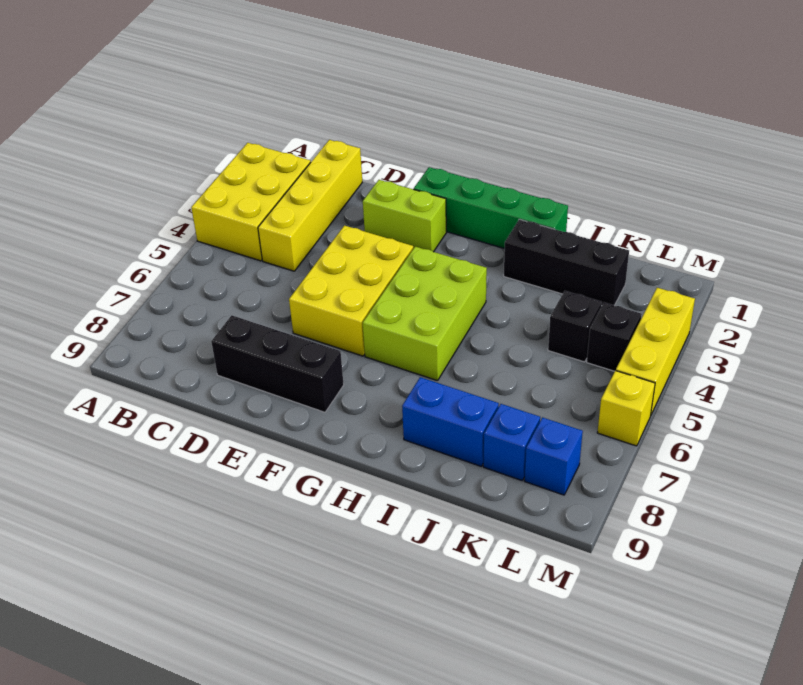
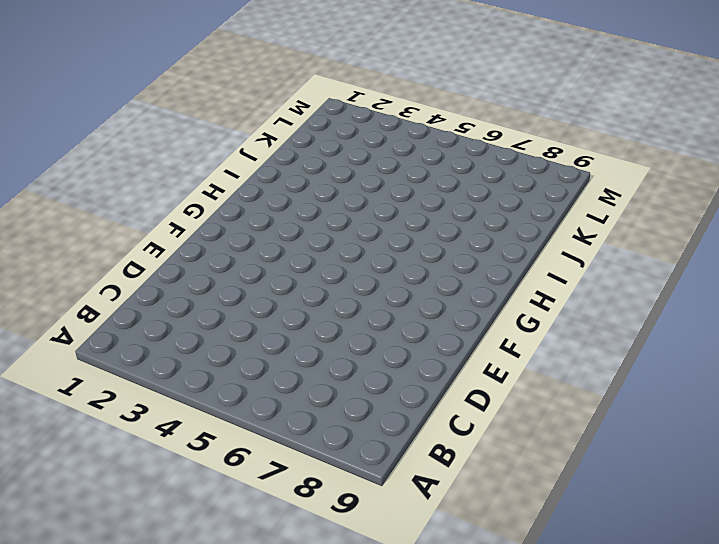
none -> yellow brick A2:B4 level 1
none -> yellow brick C1:C4 level 1
none -> black brick D8:F8 level 1

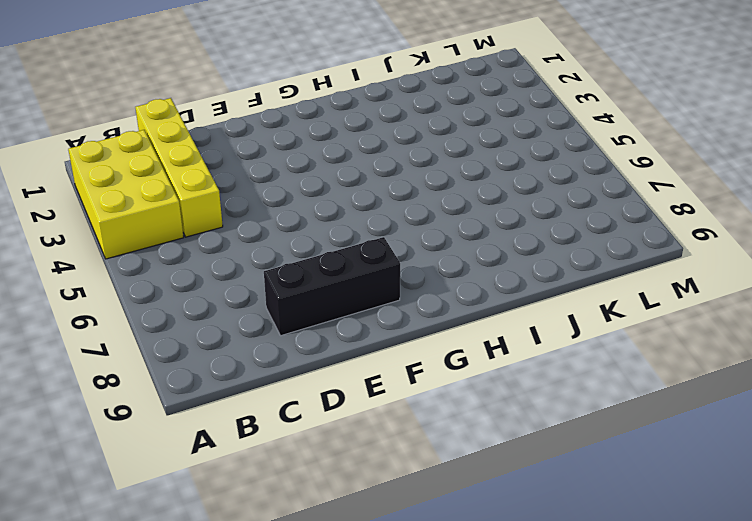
none -> lime brick E2:F2 level 1
none -> yellow brick E4:F6 level 1
none -> green brick F1:I1 level 1

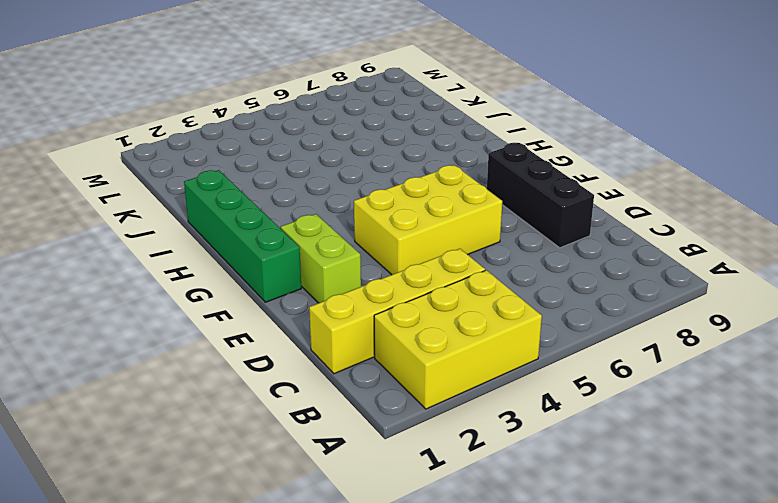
none -> lime brick G4:H6 level 1
none -> black brick I2:K2 level 1
none -> blue brick I8:J8 level 1

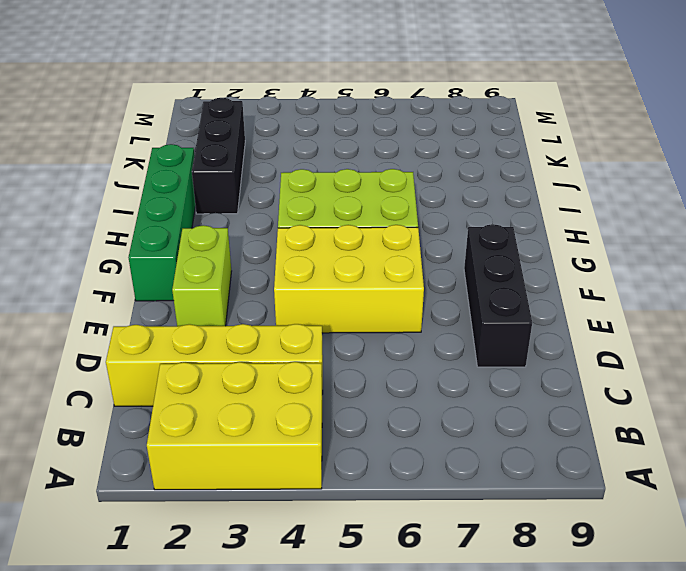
none -> blue brick I8:J8 level 1
none -> black brick K4 level 1
none -> blue brick K8 level 1

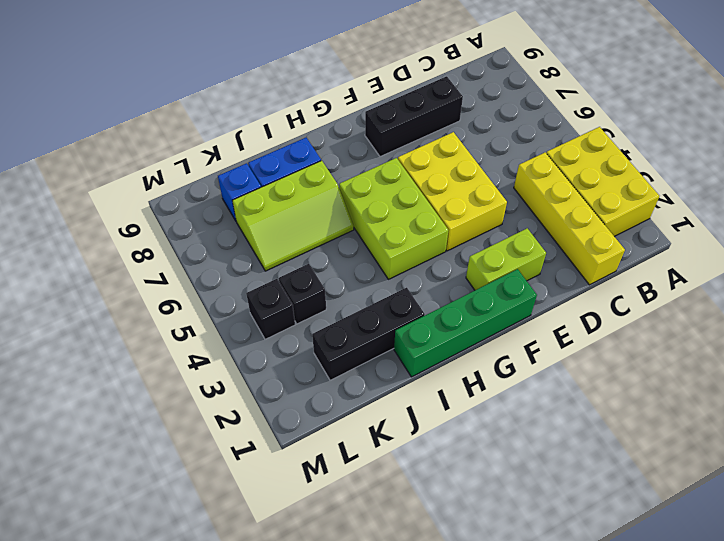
lime slope I6:K7 level 1 top 7 -> none
none -> blue brick L8 level 1
none -> yellow brick M3:M5 level 1
none -> yellow brick M6 level 1

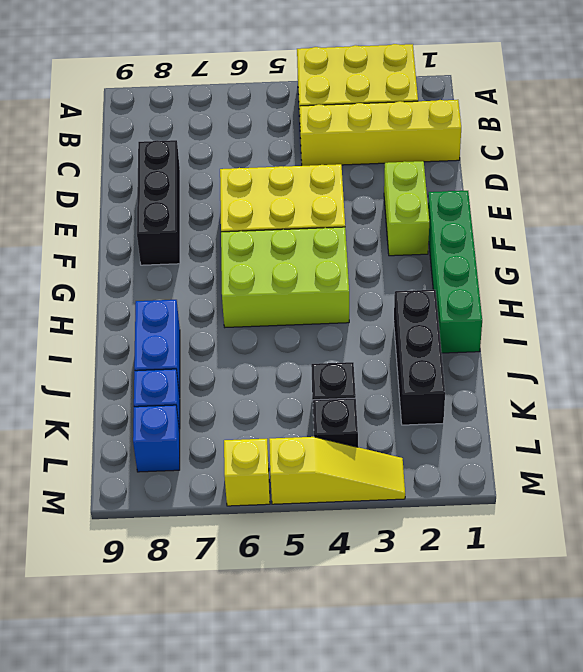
yellow slope M3:M5 level 1 top 5 -> yellow brick M3:M5 level 1

